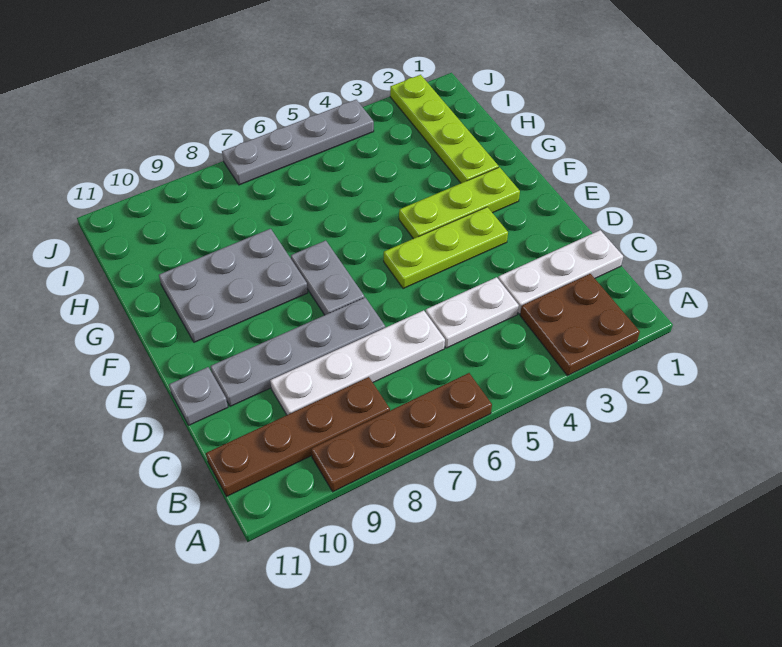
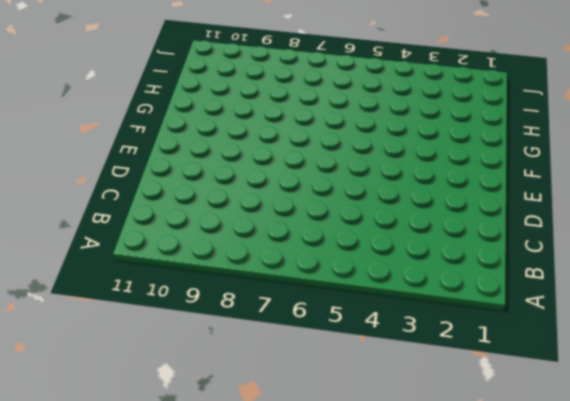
none -> brown plate A2:B3 level 1
none -> brown plate A6:A9 level 1
none -> brown plate B8:B11 level 1

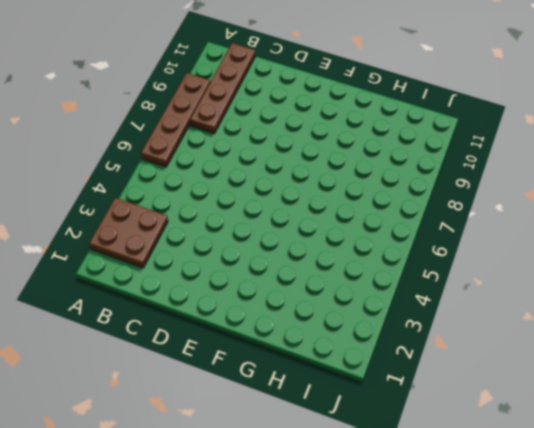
none -> white plate C1:C3 level 1
none -> white plate C4:C5 level 1
none -> white plate C6:C9 level 1

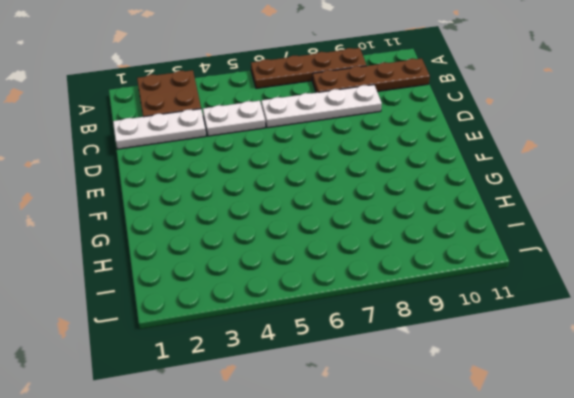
none -> grey plate D7:D10 level 1
none -> grey plate D11 level 1
none -> lime plate E3:E5 level 1

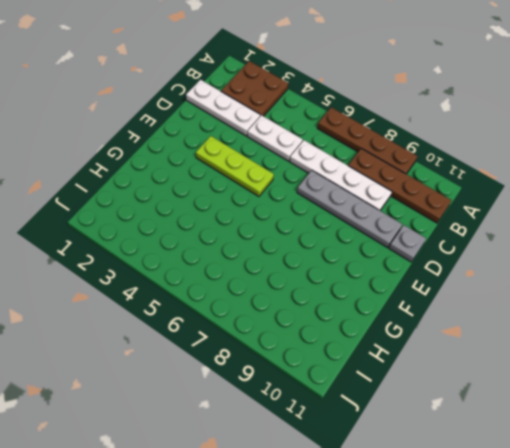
none -> grey plate E7:F7 level 1
none -> lime plate F2:F4 level 1
none -> grey plate F8:G10 level 1

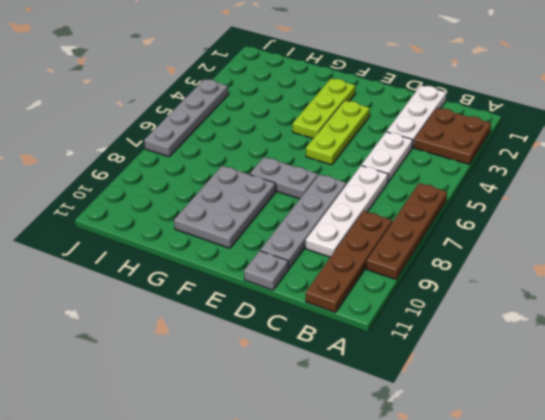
none -> lime plate G2:J2 level 1

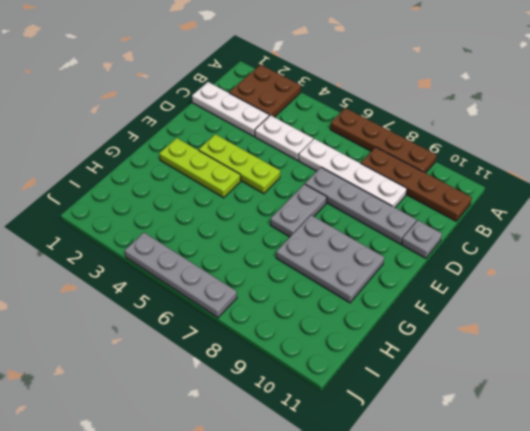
none -> lime plate G2:J2 level 1

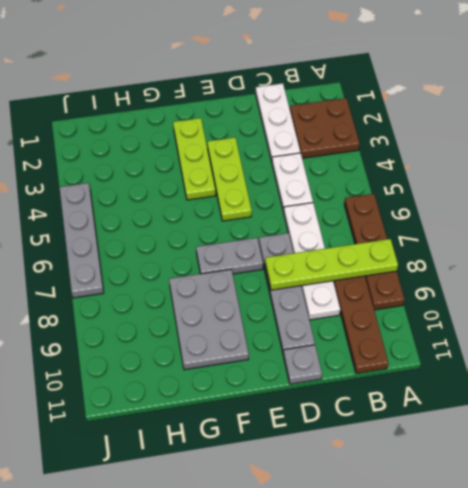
lime plate A8:D8 level 2 -> lime plate G2:J2 level 1

